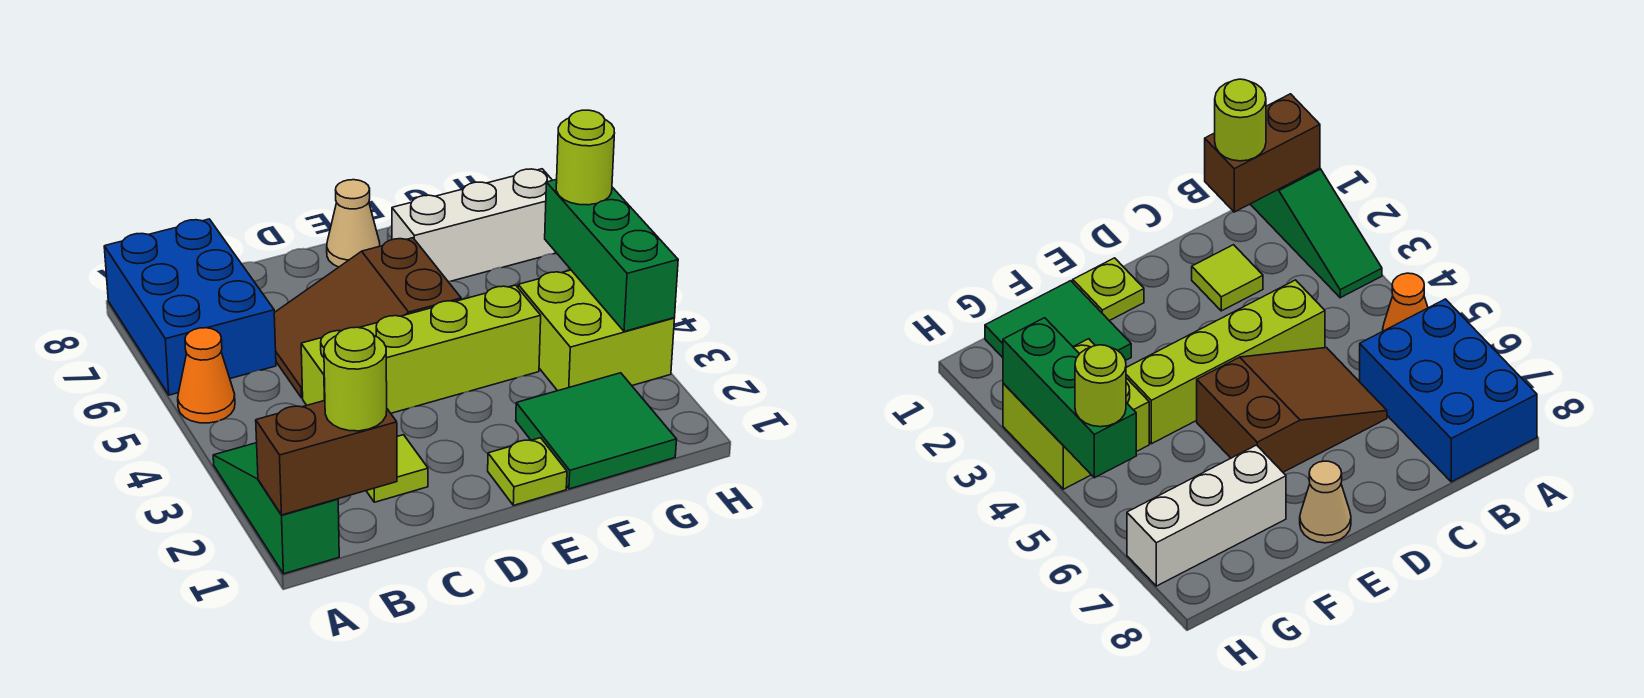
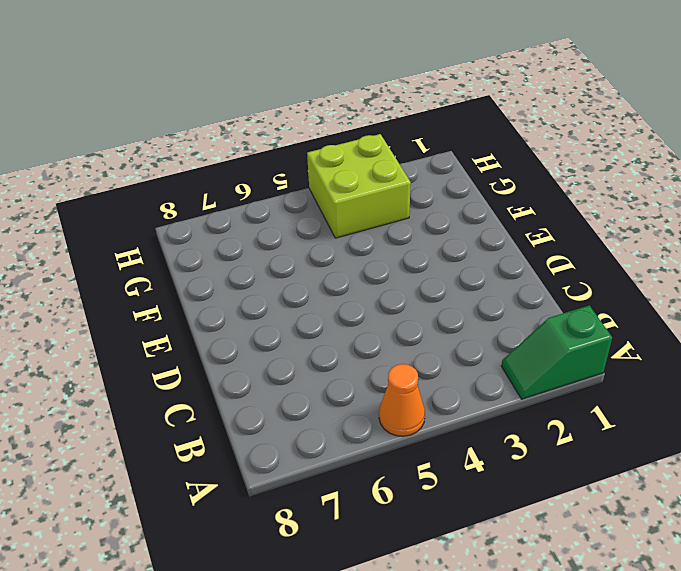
green slope A1:A2 level 1 top 1 -> green slope A1:A3 level 1 top 1
none -> blue brick A6:B8 level 1
none -> lime tile C2 level 1
none -> lime brick C4:F4 level 1

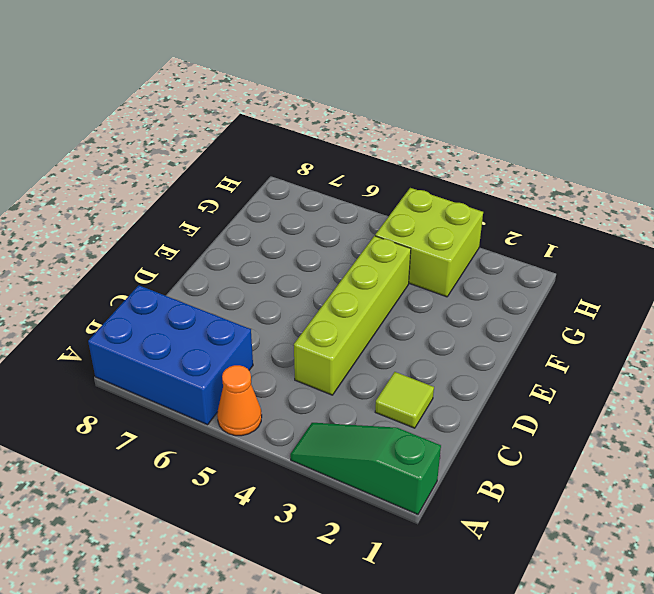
none -> brown slope C5:E6 level 1 top E
none -> lime plate E1 level 1
none -> tan cone E8 level 1

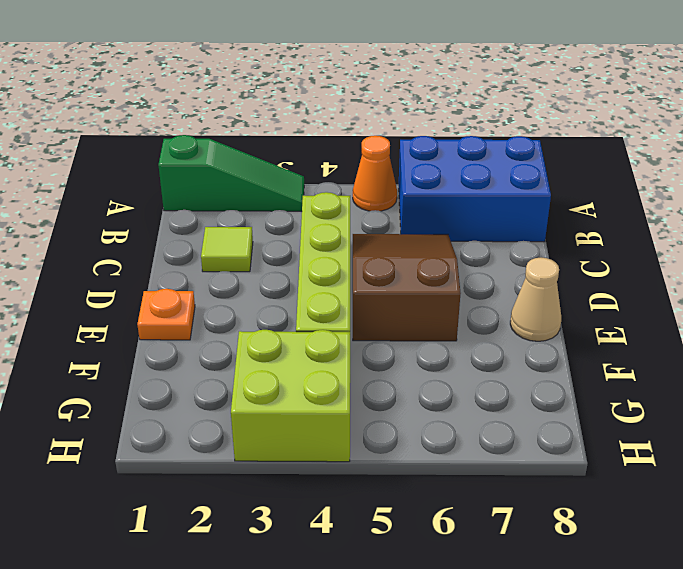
orange plate E1 level 1 -> lime plate E1 level 1
none -> green tile F1:G2 level 1
none -> white brick F7:H7 level 1
none -> brown brick A1:B1 level 2

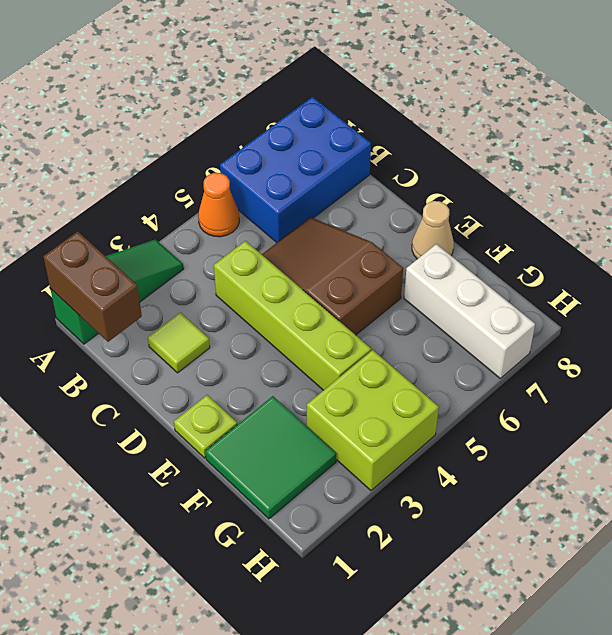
none -> green brick H3:H5 level 2
none -> lime round brick B1 level 3
none -> lime round brick H5 level 3

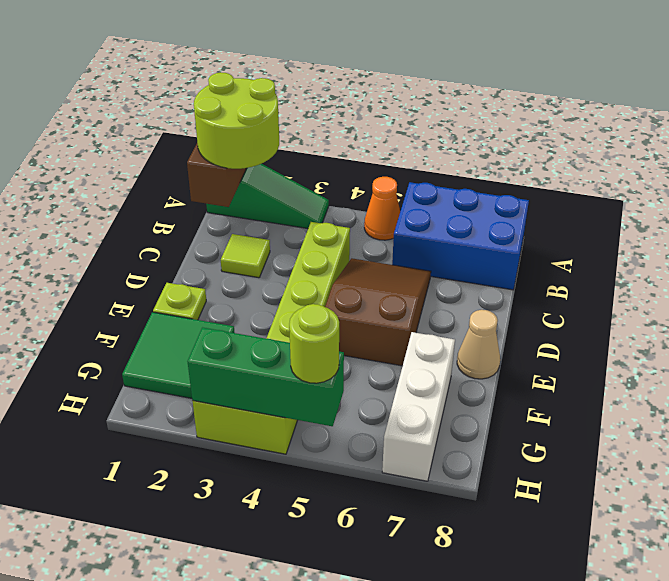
lime round brick A1:B2 level 3 -> lime round brick B1 level 3

